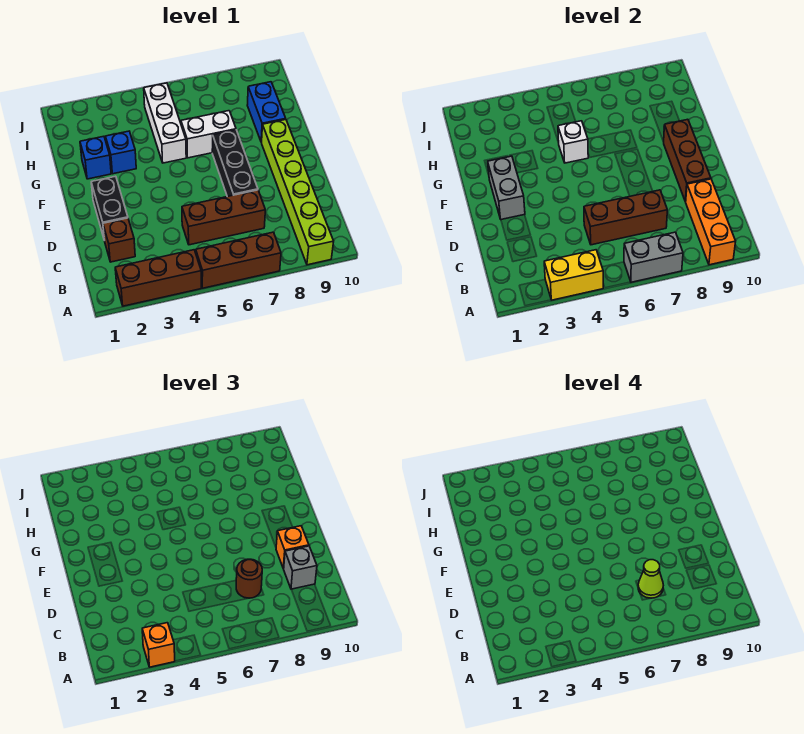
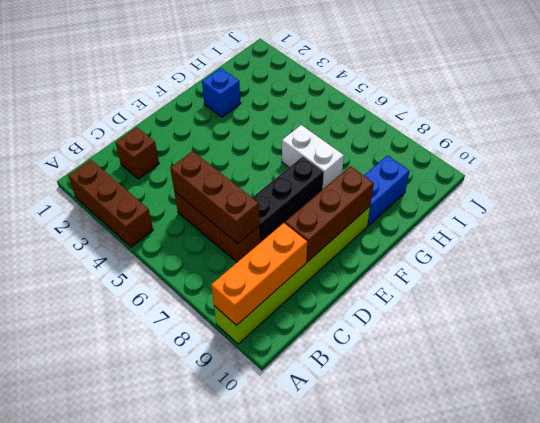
none -> brown brick A5:A7 level 1
none -> black brick D2:E2 level 1
none -> blue brick G3 level 1

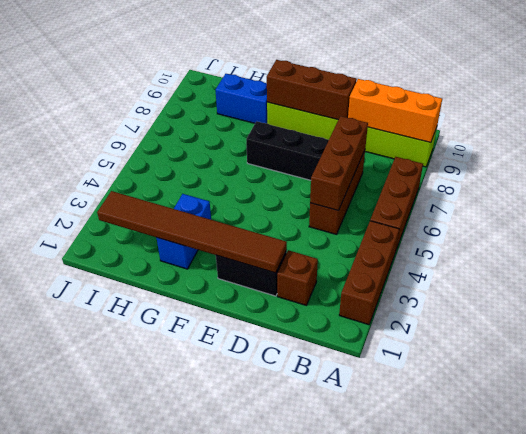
brown tile D2:I2 level 2 -> grey brick E2:F2 level 2
none -> white brick G5:I5 level 1
none -> white brick G6:G7 level 1
none -> yellow brick A3:A4 level 2

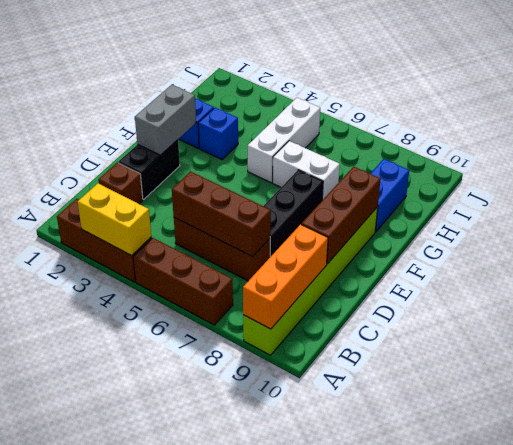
none -> grey brick A6:A7 level 2
none -> white brick G5 level 2
none -> orange brick A3 level 3

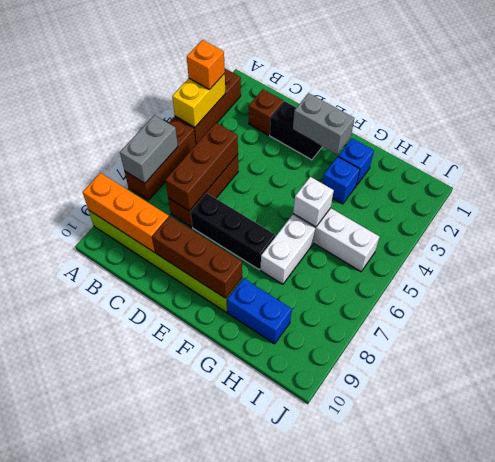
none -> brown round brick C7 level 3
none -> grey brick C9 level 3
none -> orange brick D9 level 3

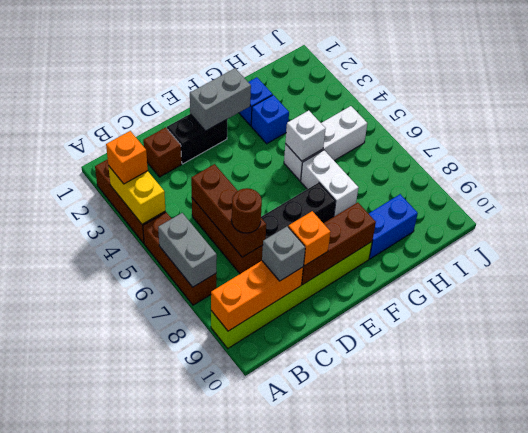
none -> lime cone C7 level 4

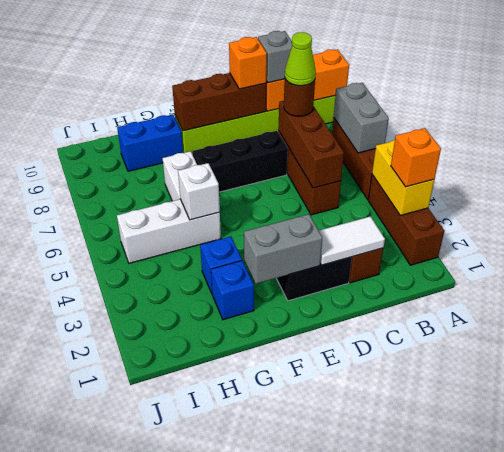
white tile C2:D2 level 2 -> none

